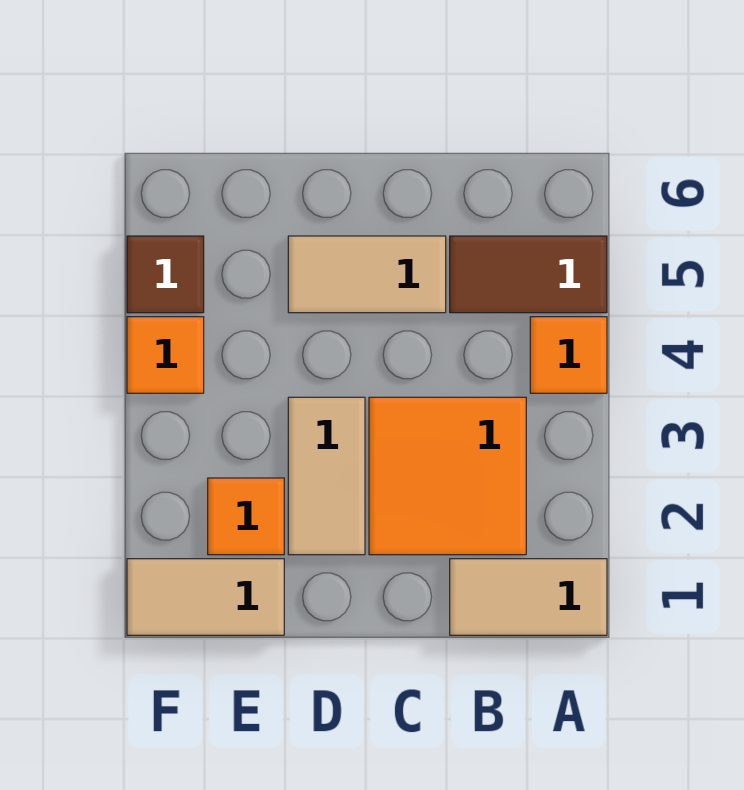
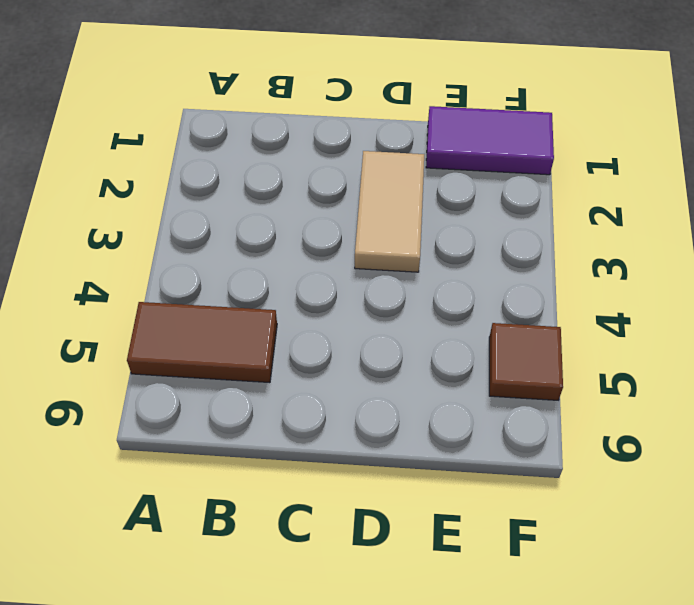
purple tile E1:F1 level 1 -> tan tile E1:F1 level 1
none -> tan tile A1:B1 level 1
none -> orange tile A4 level 1

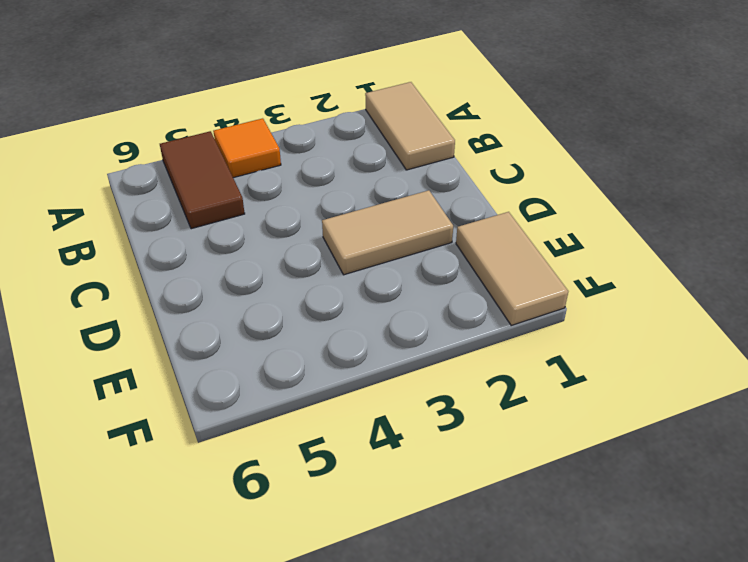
none -> orange tile B2:C3 level 1
none -> tan tile C5:D5 level 1

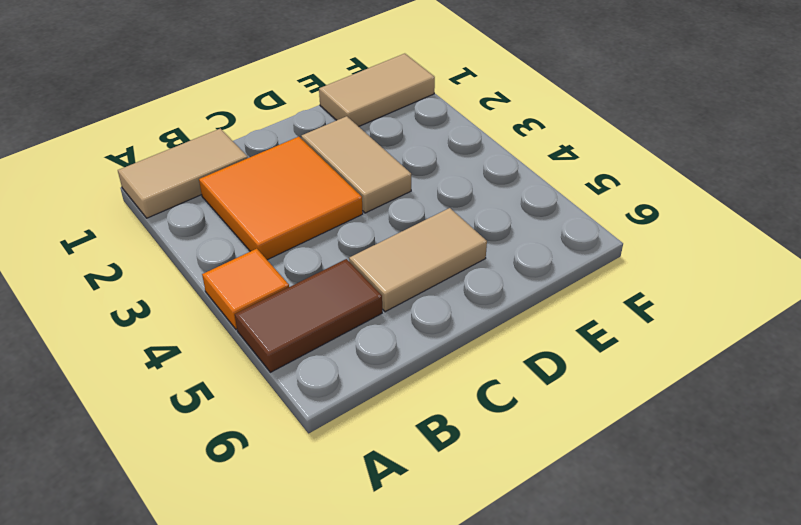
none -> orange tile E2 level 1
none -> orange tile F4 level 1

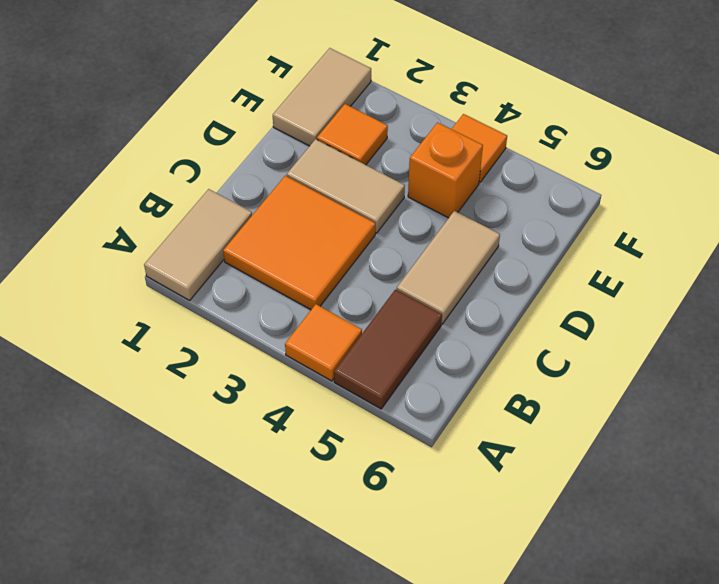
orange brick E4 level 1 -> none
none -> brown tile F5 level 1

